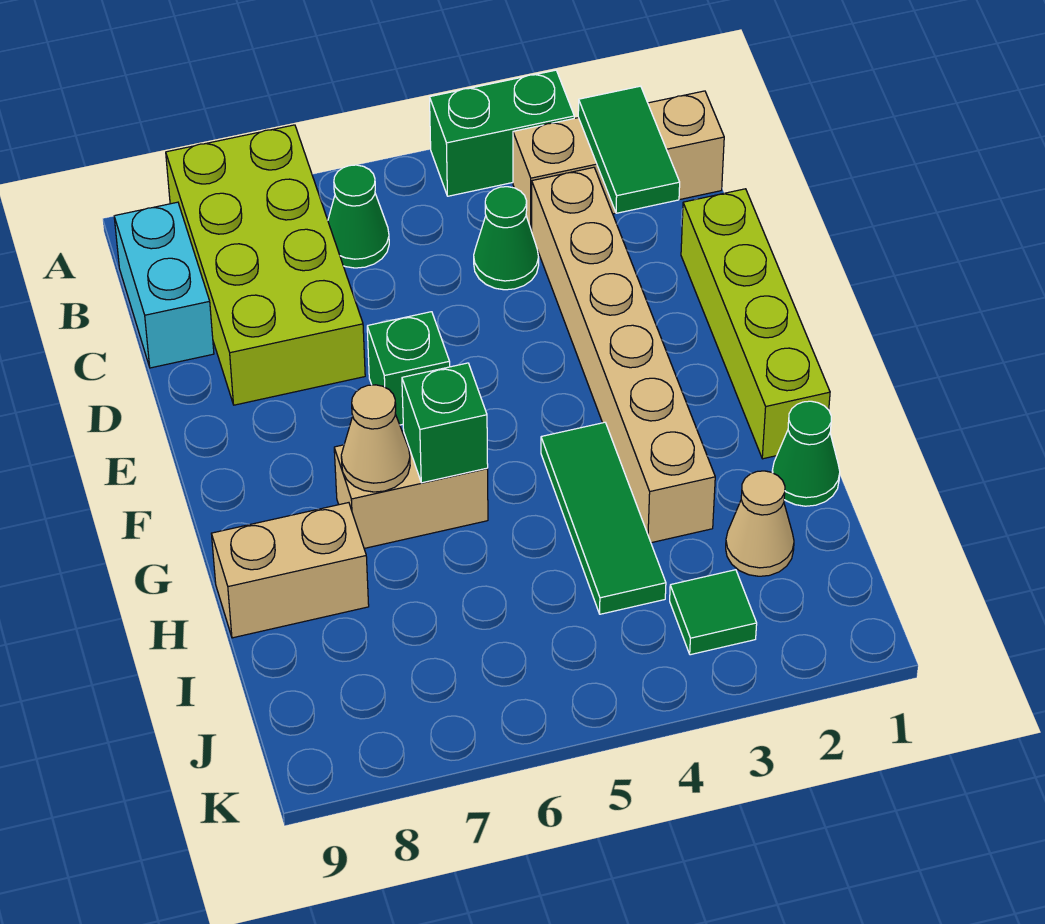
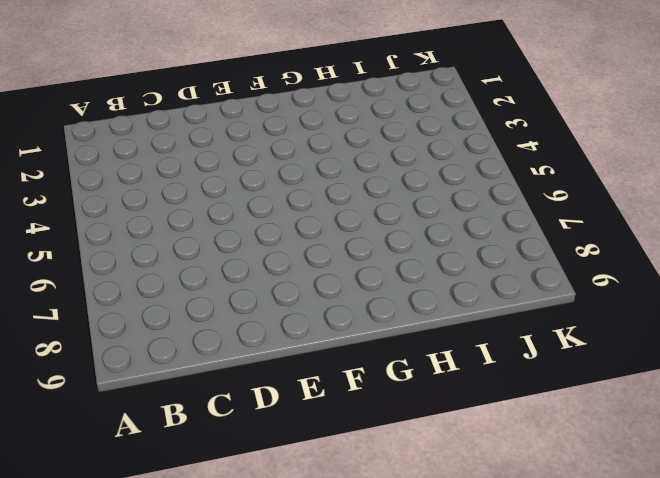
none -> green brick A3:A4 level 1
none -> lime brick A7:D8 level 1
none -> tan brick B1:B3 level 1

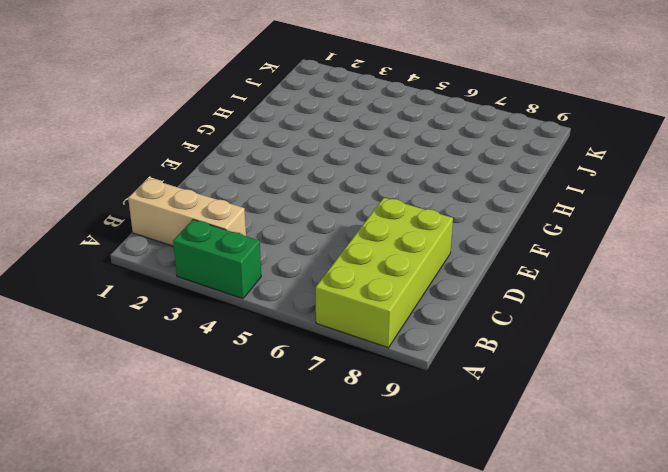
none -> green cone B6 level 1
none -> cyan brick B9:C9 level 1
none -> tan brick C3:H3 level 1

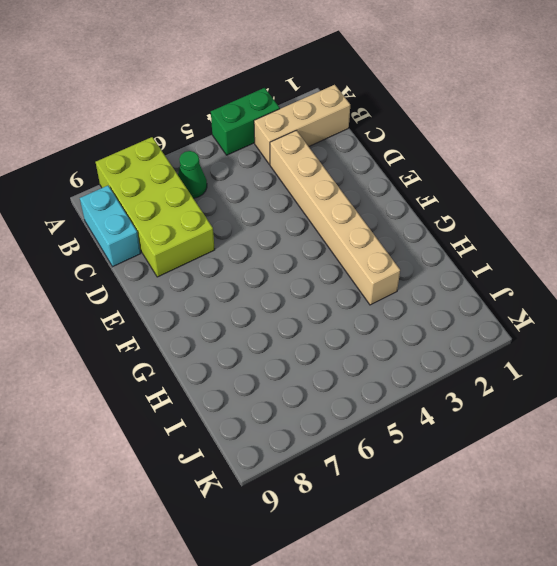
none -> green cone C4 level 1
none -> lime brick D1:G1 level 1
none -> green brick E6 level 1

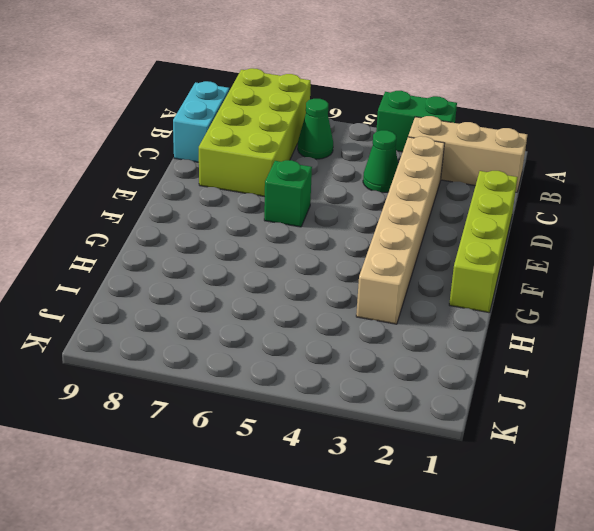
none -> green tile G4:I4 level 1
none -> tan brick G6:G7 level 1
none -> green cone H1 level 1

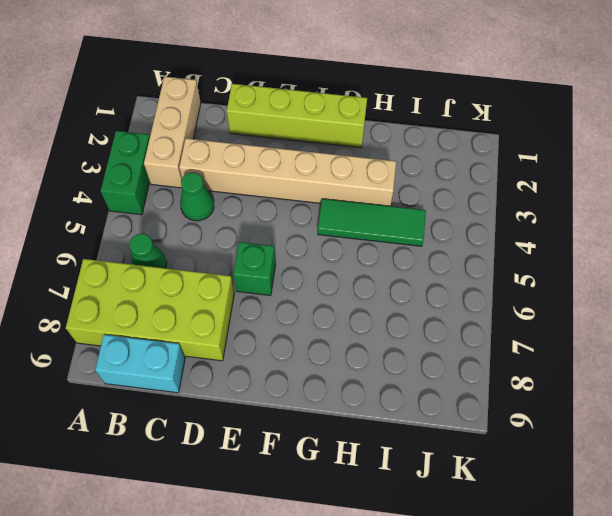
none -> tan brick G6:G7 level 1
none -> green cone H1 level 1
none -> tan brick H8:H9 level 1

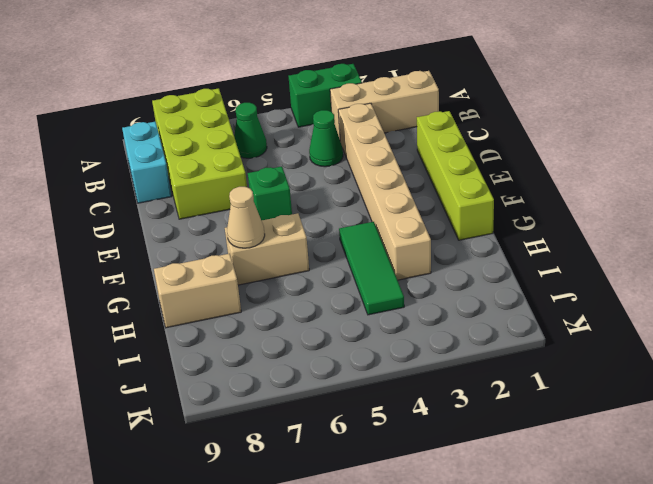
none -> green cone H1 level 1
none -> tan cone I2 level 1
none -> green tile J3 level 1

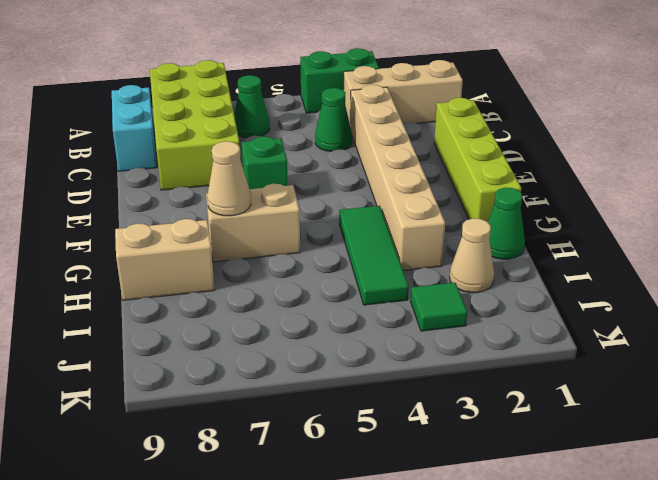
none -> green tile B2:C2 level 2
none -> green brick G6 level 2

